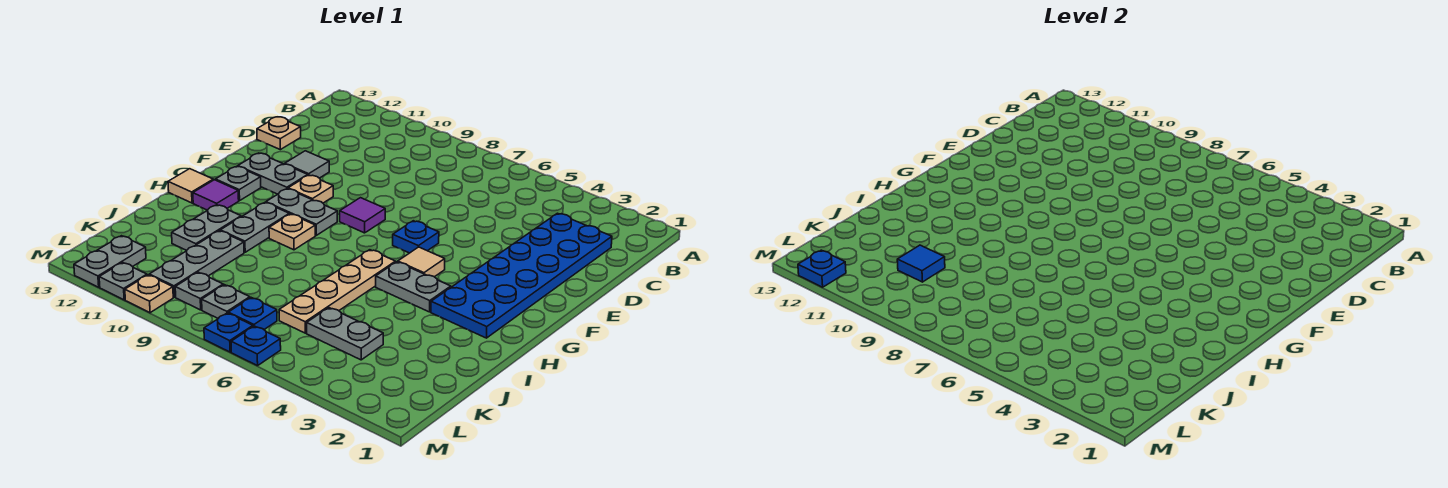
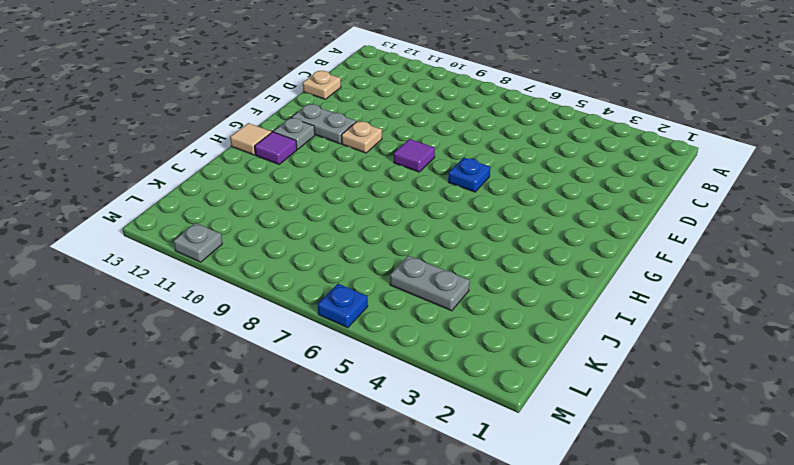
none -> blue plate C2:H3 level 1
none -> grey tile E11 level 1
none -> tan tile G5 level 1

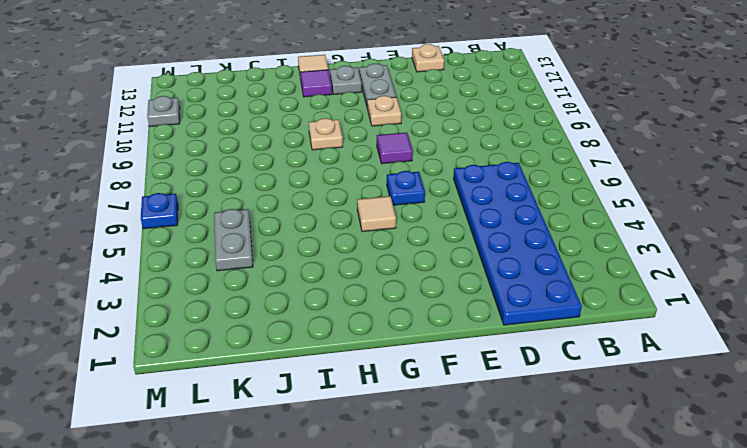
blue plate C1:D6 level 1 -> blue plate C2:H3 level 1
none -> grey tile E11 level 1
none -> grey plate G9:G10 level 1
none -> grey plate H4:H5 level 1

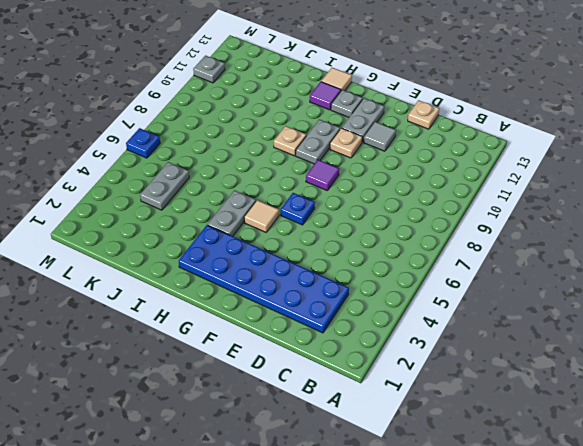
none -> tan plate H6:K6 level 1
none -> grey plate H10:I10 level 1
none -> grey plate I11:J11 level 1

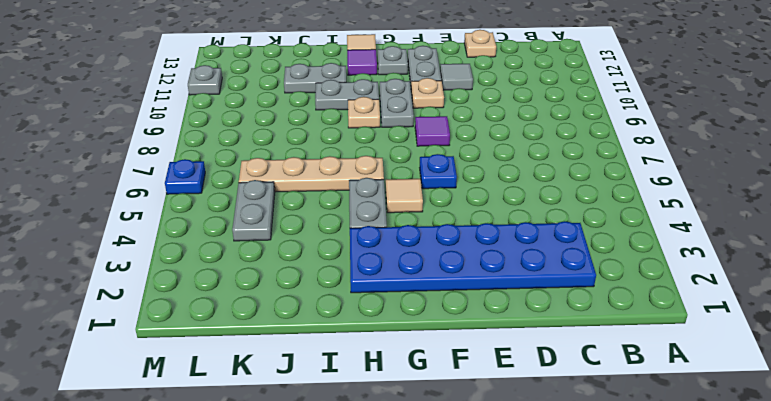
none -> grey plate J10:L10 level 1
none -> blue plate L7 level 1
none -> grey plate L8 level 1

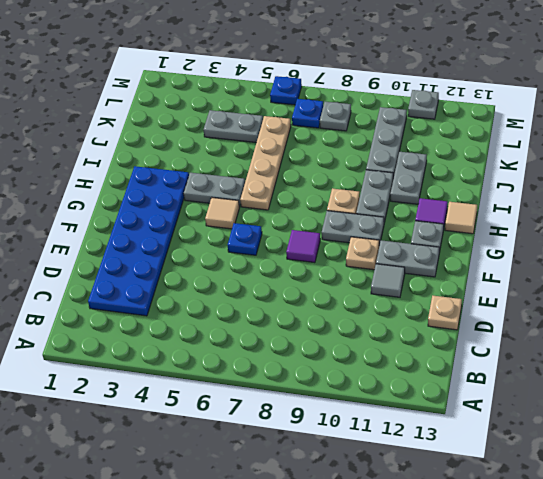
none -> grey plate L9 level 1
none -> grey plate L12:M12 level 1
none -> blue plate M7 level 1

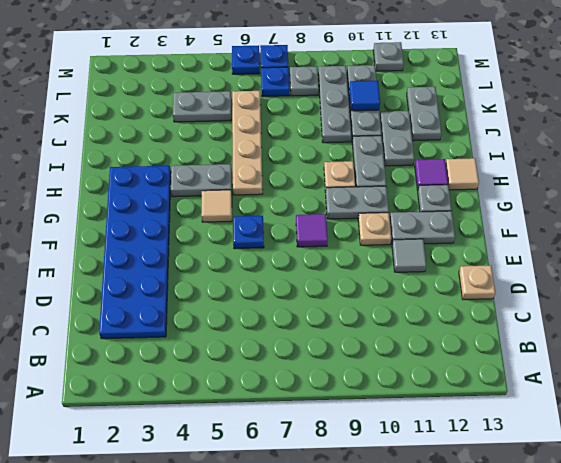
grey plate J9:L9 level 1 -> grey plate L9 level 1
grey plate J12:K12 level 1 -> grey plate L12:M12 level 1
none -> tan plate M10 level 1
none -> blue plate M12 level 2

